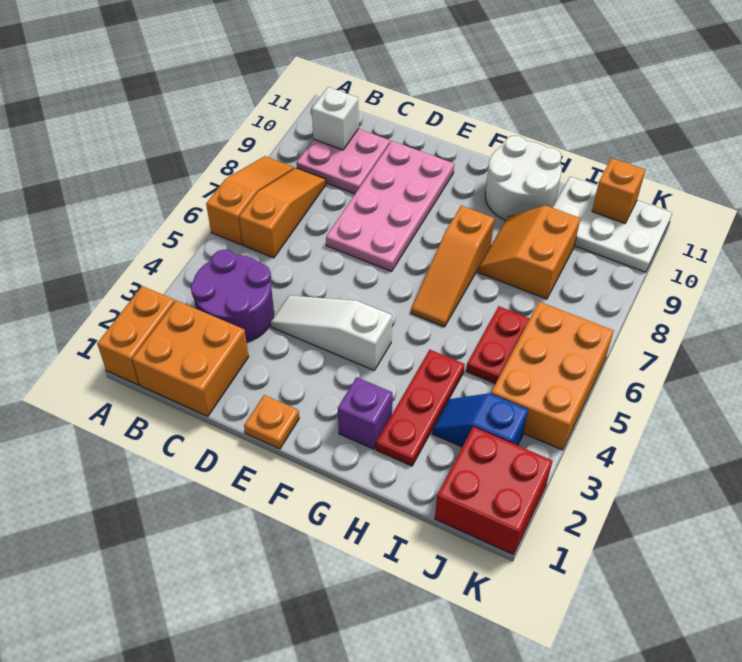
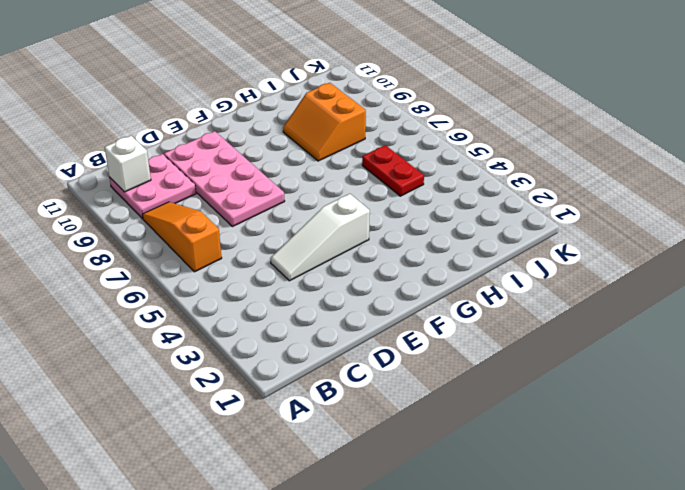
none -> orange brick A1:A2 level 1
none -> orange slope A6:A8 level 1 top 6
none -> orange brick B1:C2 level 1

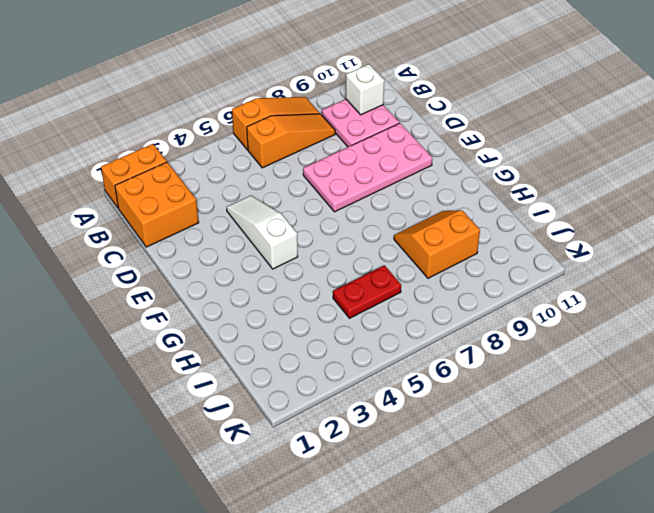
none -> purple round brick B3:C4 level 1
none -> orange plate E1 level 1
none -> purple brick G2 level 1

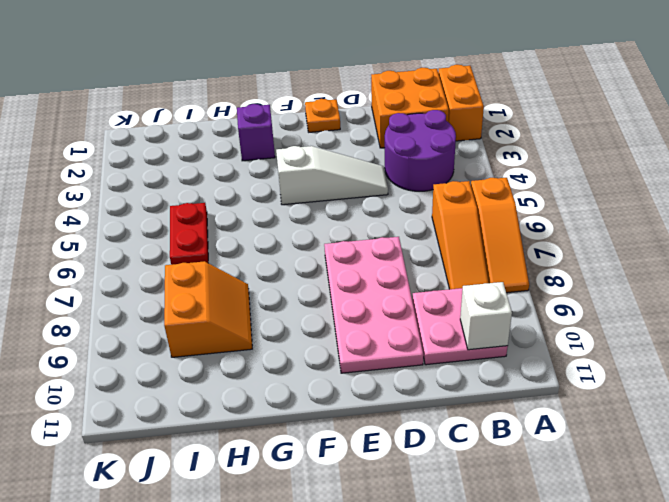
none -> orange slope G6:G8 level 1 top 8
none -> white round brick G10:H11 level 1
none -> red plate H2:H4 level 1

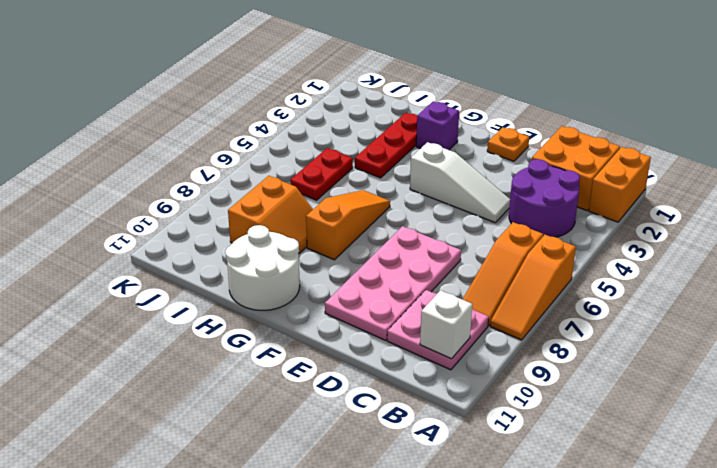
none -> blue slope I3:J3 level 1 top J
none -> white plate I10:K11 level 1
none -> red brick J1:K2 level 1

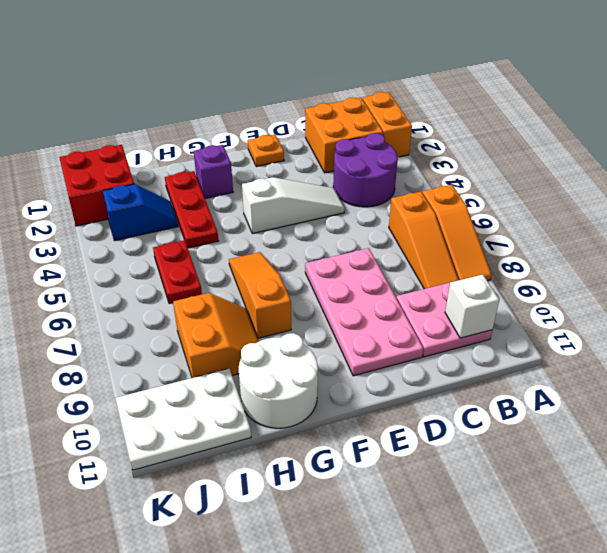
none -> orange brick J4:K6 level 1
none -> orange brick J11 level 2

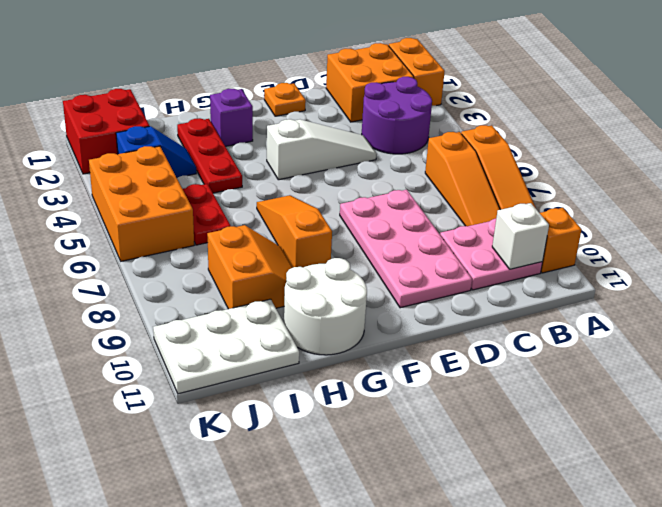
orange brick A10 level 1 -> orange brick J11 level 2

